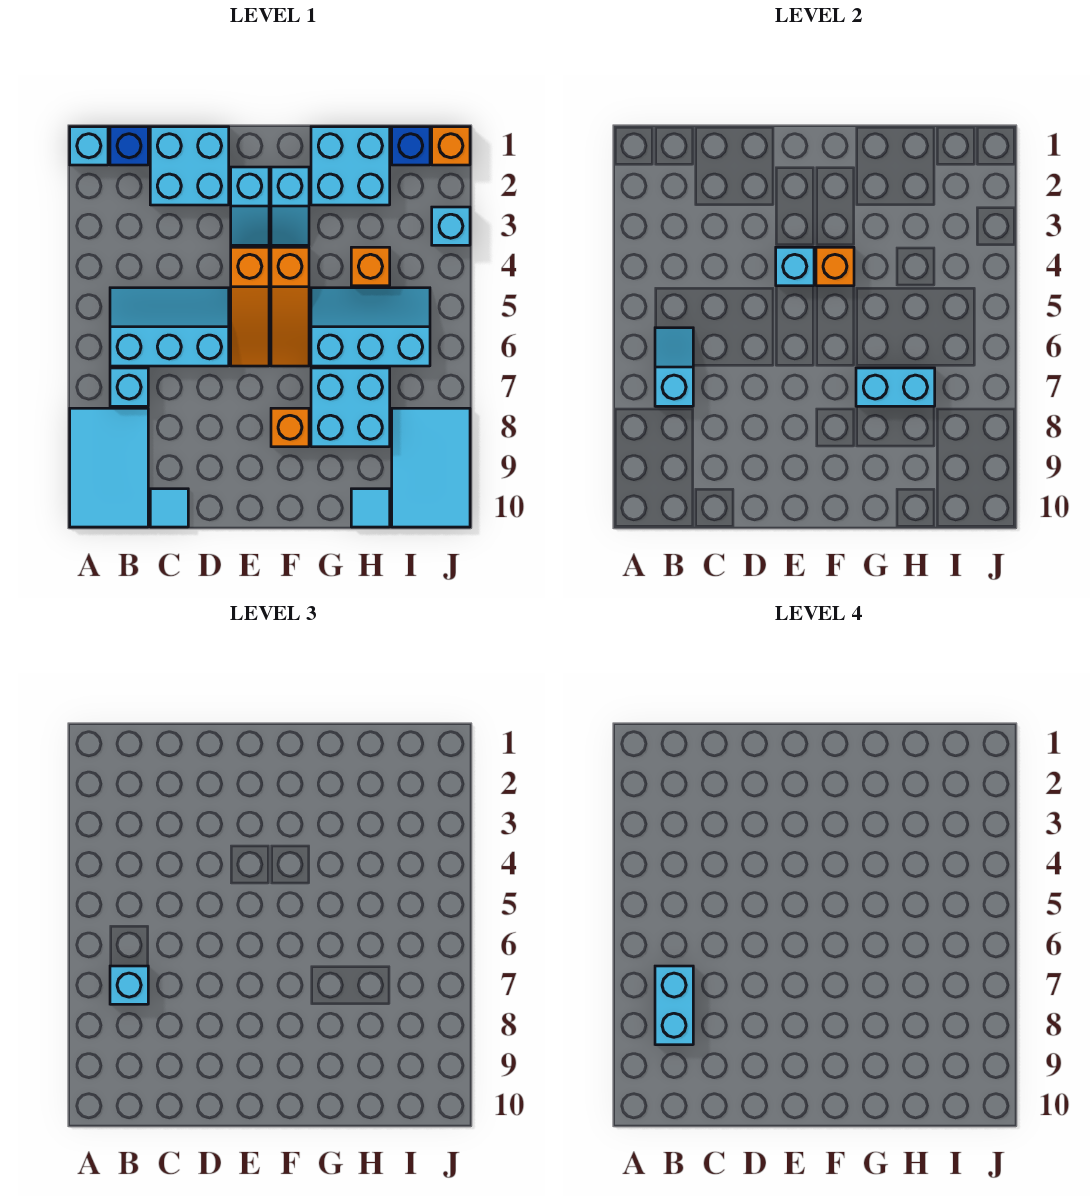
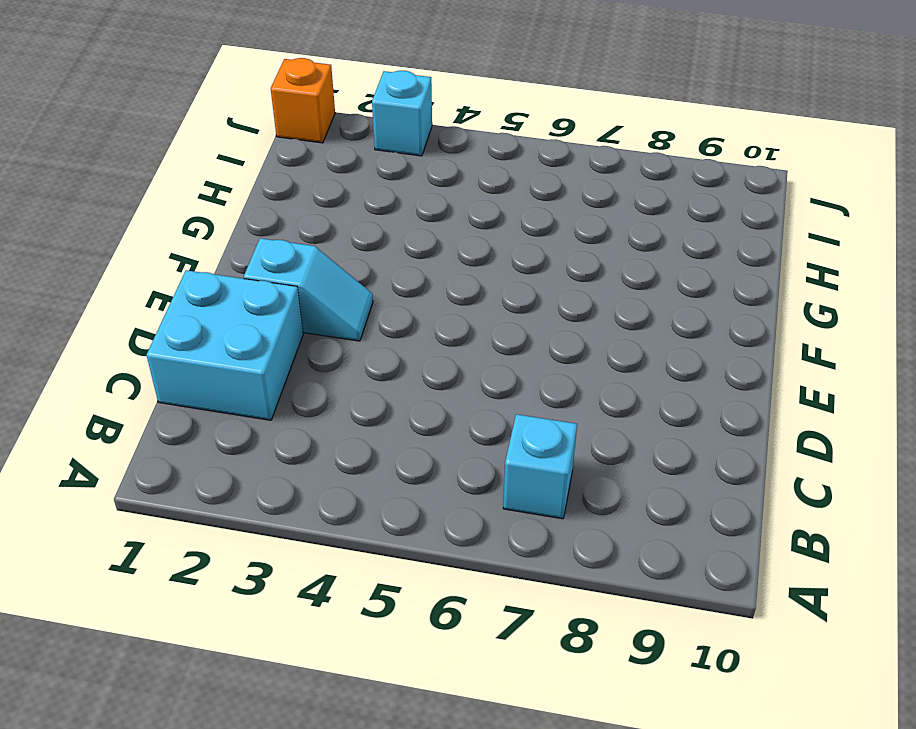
none -> cyan brick A1 level 1
none -> cyan tile A8:B10 level 1
none -> blue brick B1 level 1

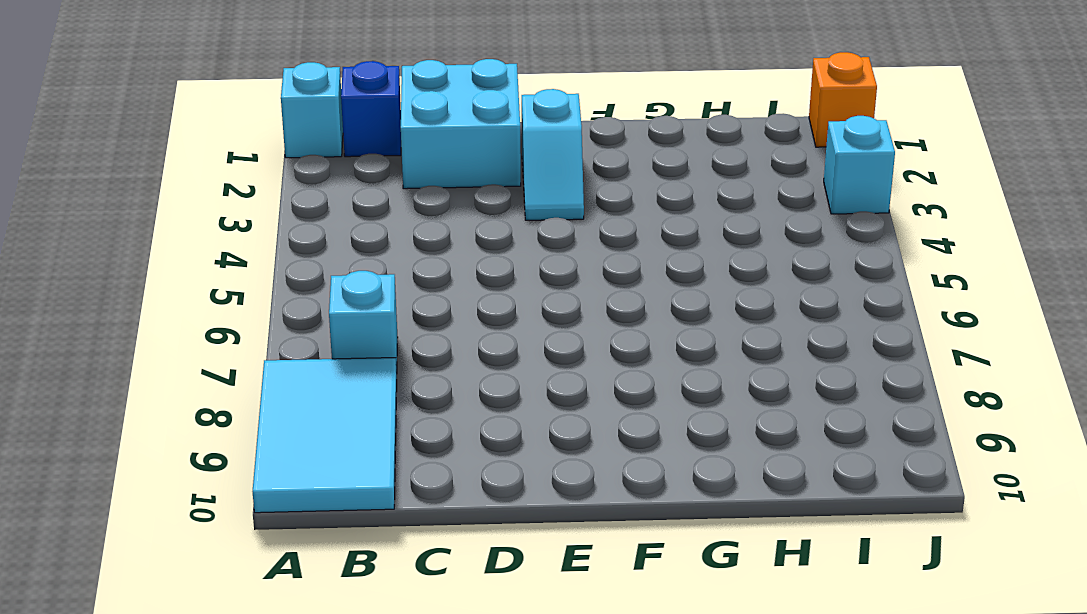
none -> cyan slope B5:D6 level 1 top 6
none -> cyan tile C10 level 1
none -> orange slope E4:E6 level 1 top 4

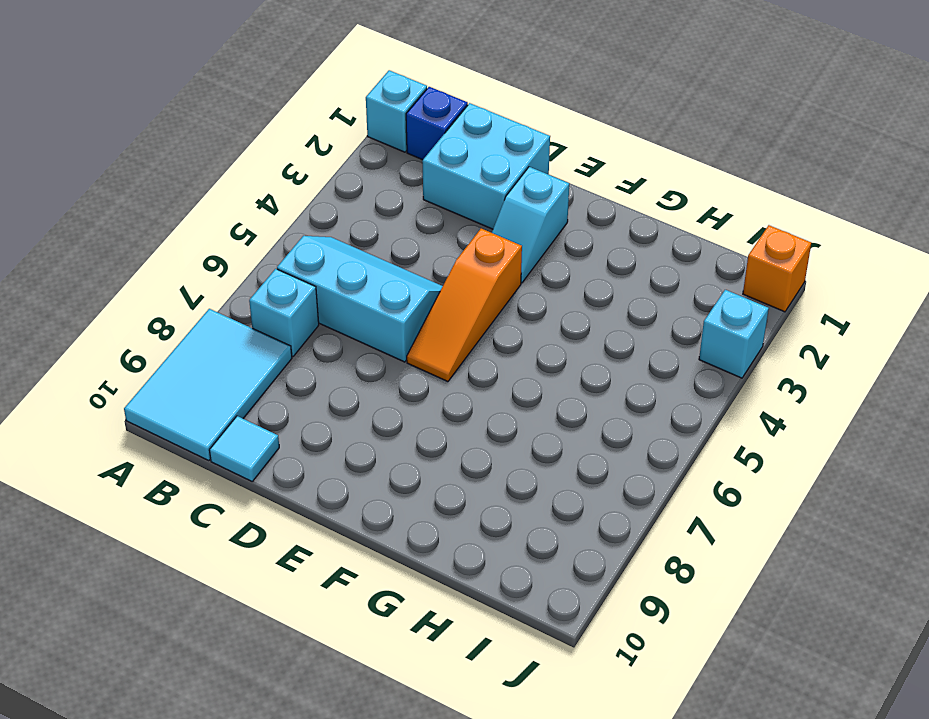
none -> cyan slope F2:F3 level 1 top 2
none -> orange slope F4:F6 level 1 top 4
none -> orange brick F8 level 1

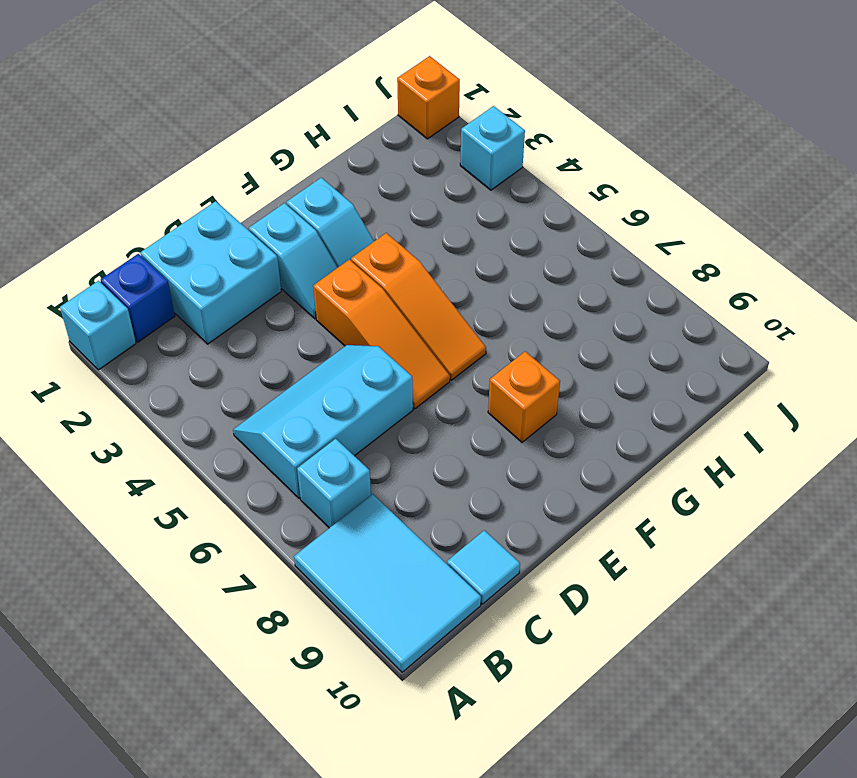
none -> cyan brick G1:H2 level 1
none -> cyan slope G5:I6 level 1 top 6
none -> cyan brick G7:H8 level 1

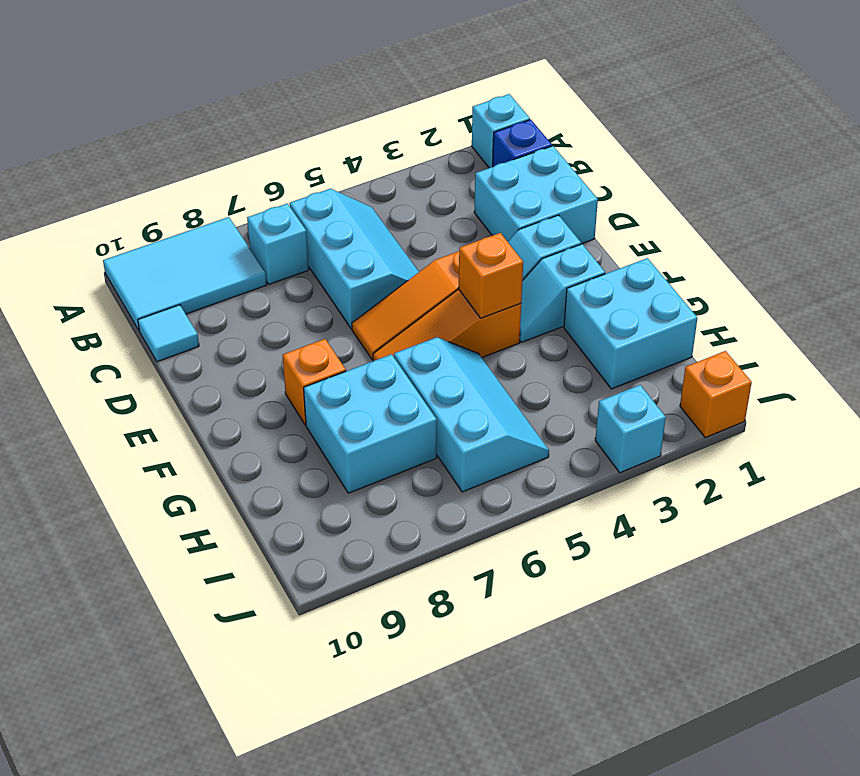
none -> orange brick H4 level 1
none -> cyan tile H10 level 1
none -> blue brick I1 level 1

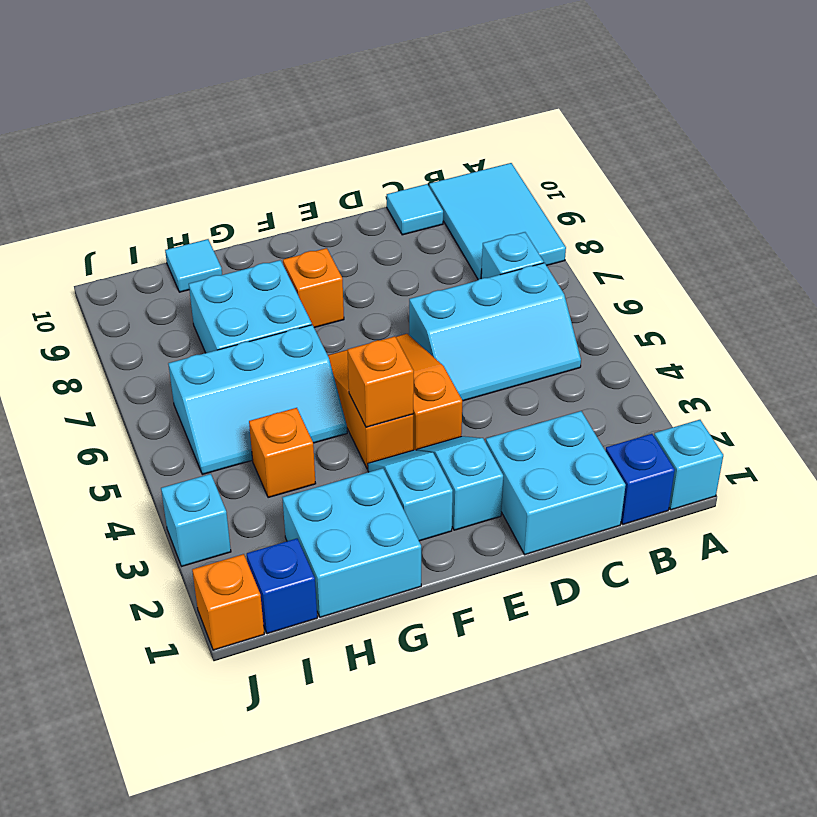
none -> cyan tile I8:J10 level 1
none -> cyan slope B6:B7 level 2 top 7
none -> cyan brick E4 level 2

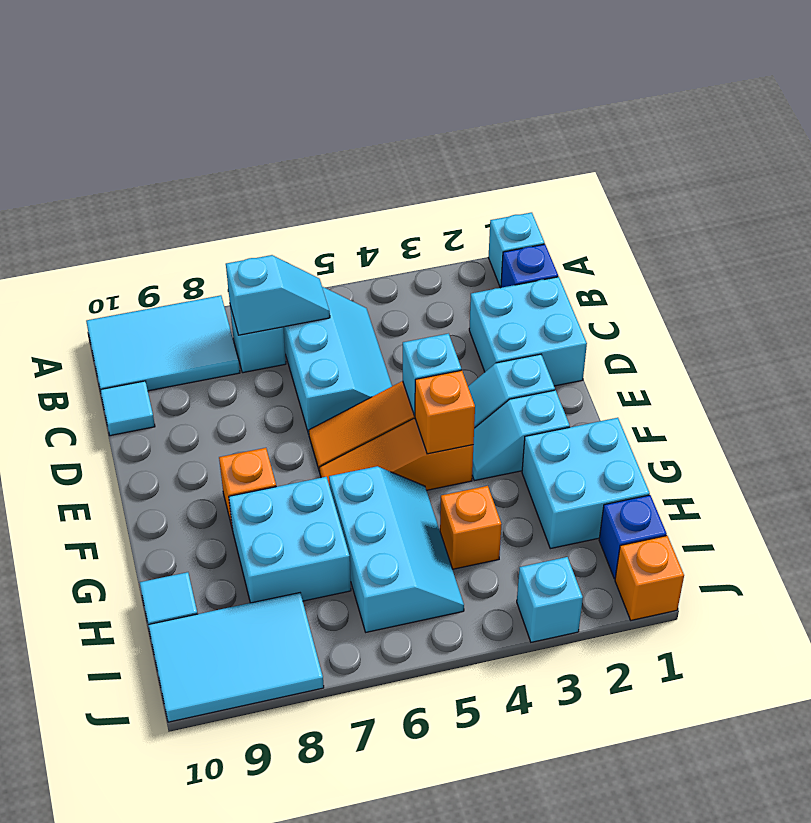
none -> cyan brick G7:H7 level 2
none -> cyan brick B7 level 3
none -> cyan brick B7:B8 level 4

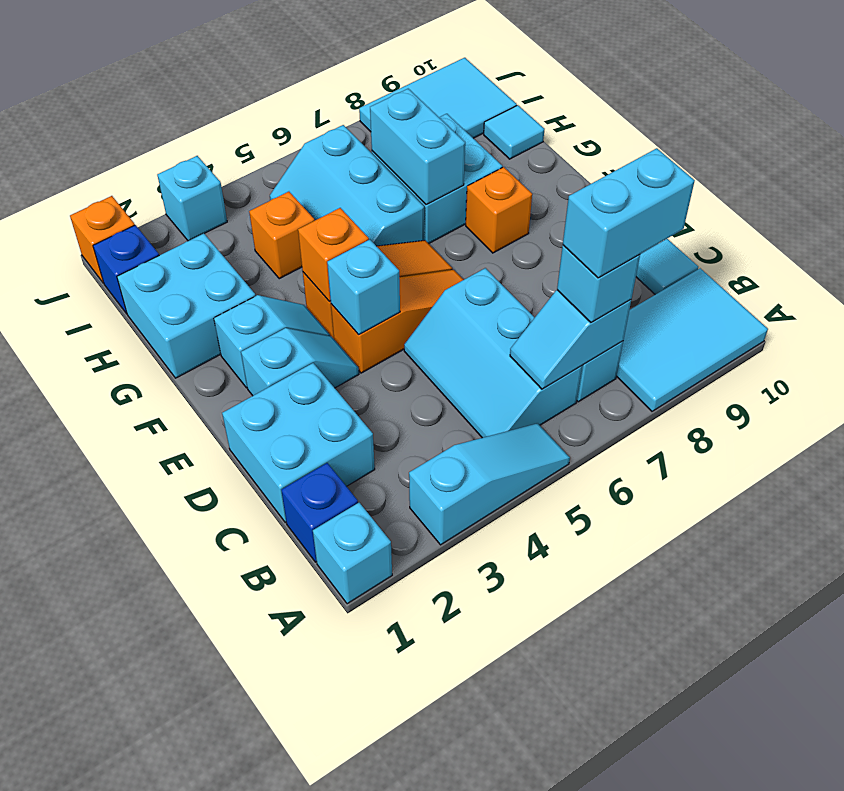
cyan slope A3:A5 level 1 top 3 -> none

